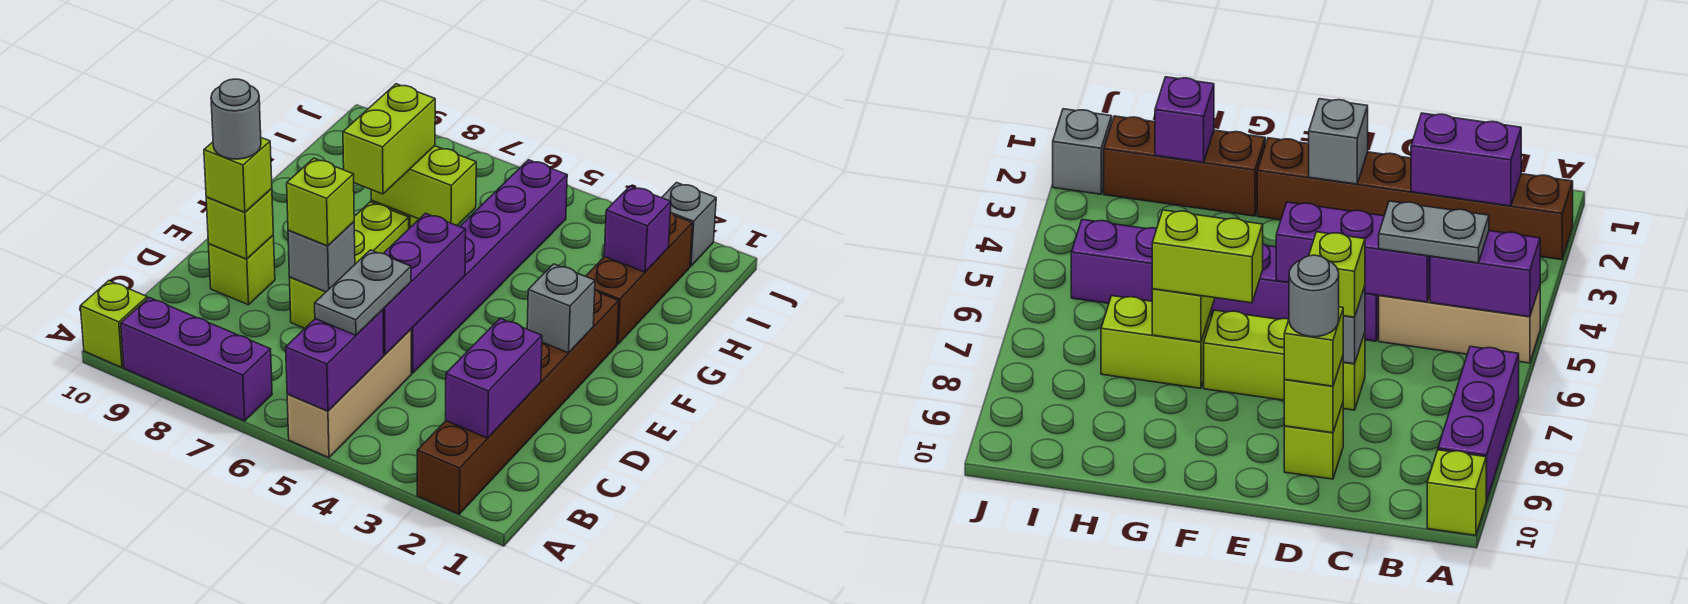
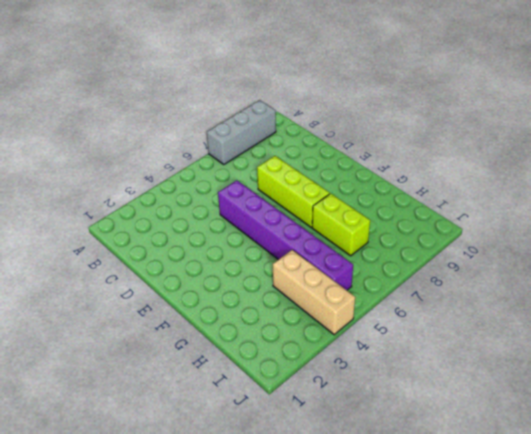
grey brick A7:A9 level 1 -> purple brick A7:A9 level 1
tan brick H4:J4 level 1 -> tan brick A5:C5 level 1
none -> brown brick A2:F2 level 1
none -> lime brick A10 level 1
none -> lime brick D9 level 1

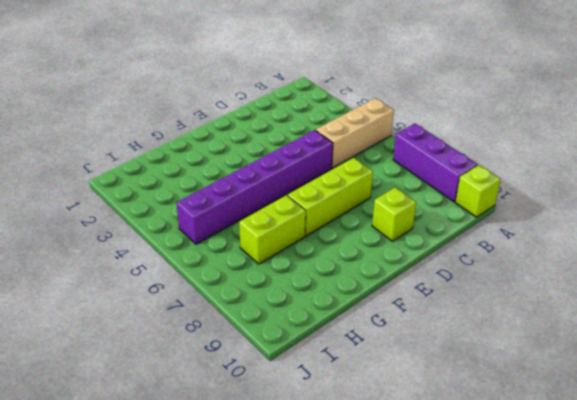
none -> brown brick A2:F2 level 1
none -> brown brick G2:I2 level 1
none -> grey brick J2 level 1

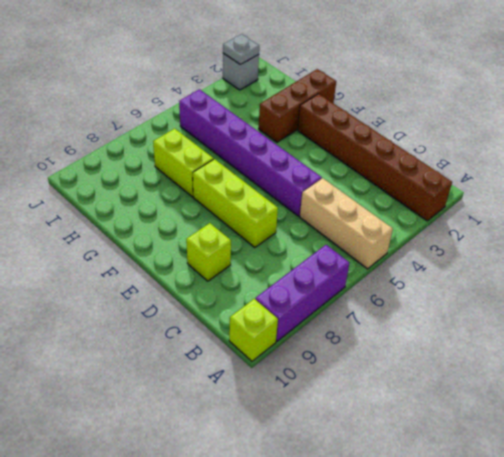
brown brick G1:G3 level 1 -> brown brick G2:I2 level 1
grey plate J2 level 2 -> none
none -> purple brick A5:B5 level 2
none -> purple brick B2:C2 level 2
none -> purple brick C5:E5 level 2

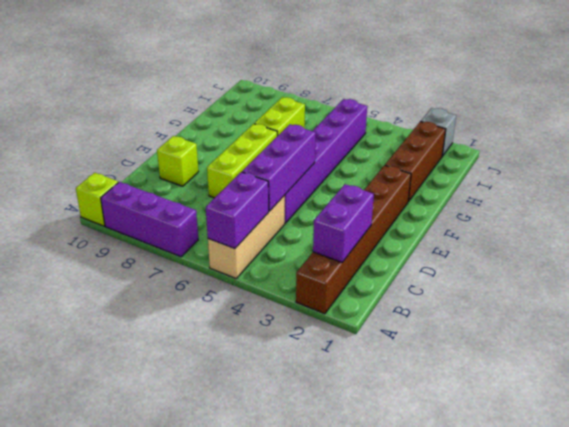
none -> grey brick D7 level 2
none -> lime brick D9 level 2
none -> grey brick E2 level 2

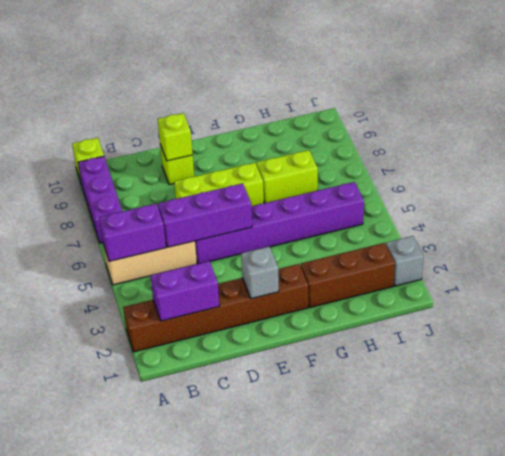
none -> grey brick D7 level 2
none -> lime brick G6:G7 level 2
none -> purple brick H2 level 2

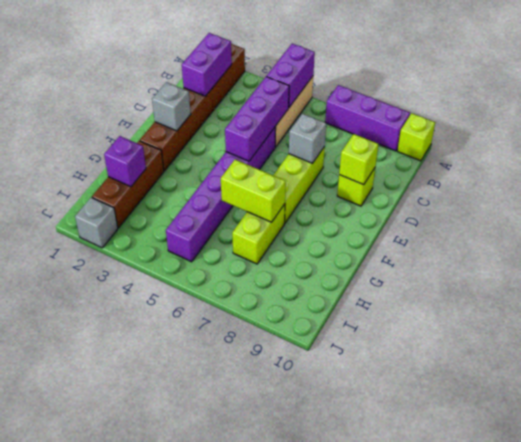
none -> grey plate B5:C5 level 3
none -> lime brick D7 level 3
none -> lime brick D9 level 3

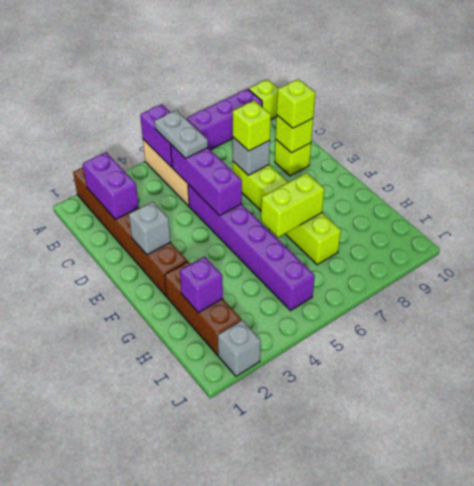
none -> lime brick F7:G7 level 3
none -> grey round brick D9 level 4

